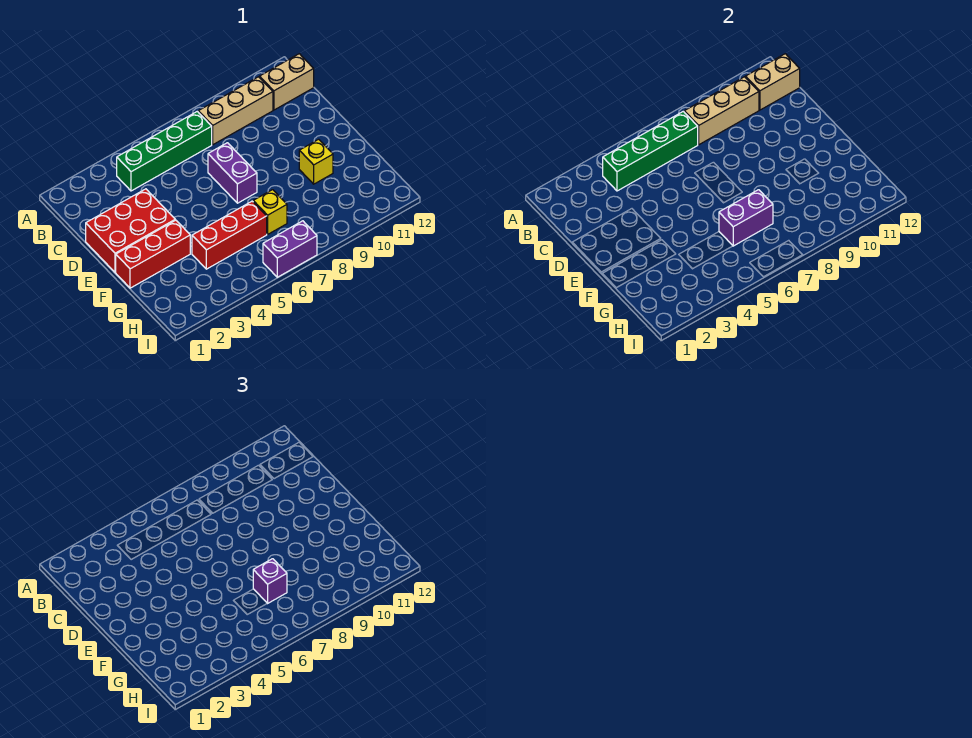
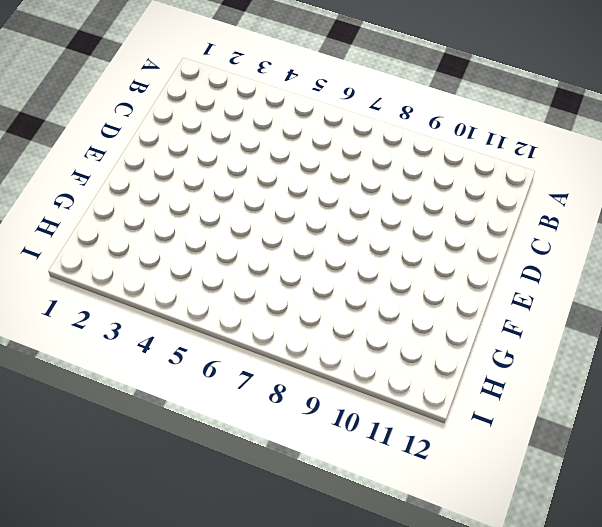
none -> green brick B4:B7 level 1
none -> tan brick B8:B10 level 1
none -> tan brick B11:B12 level 1

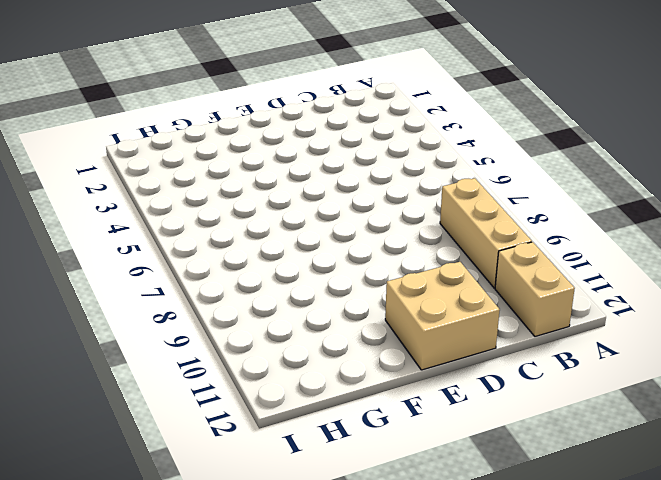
tan brick D11:E12 level 1 -> none
none -> green brick B4:B7 level 1
none -> red brick D1:E3 level 1
none -> purple brick D7:E7 level 1

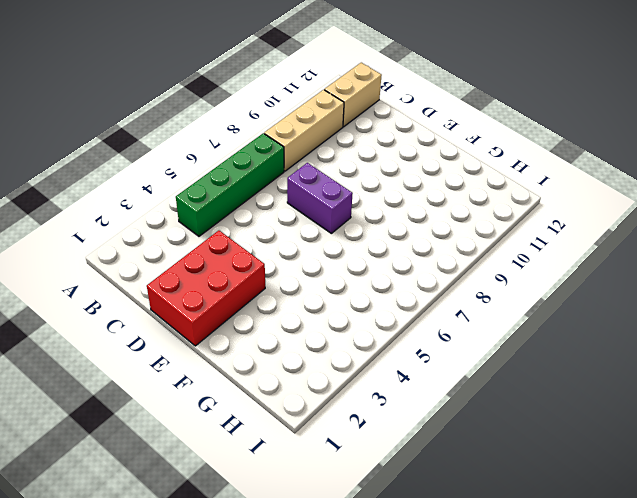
none -> red brick F1:F3 level 1
none -> yellow brick F10 level 1
none -> red brick G4:G6 level 1

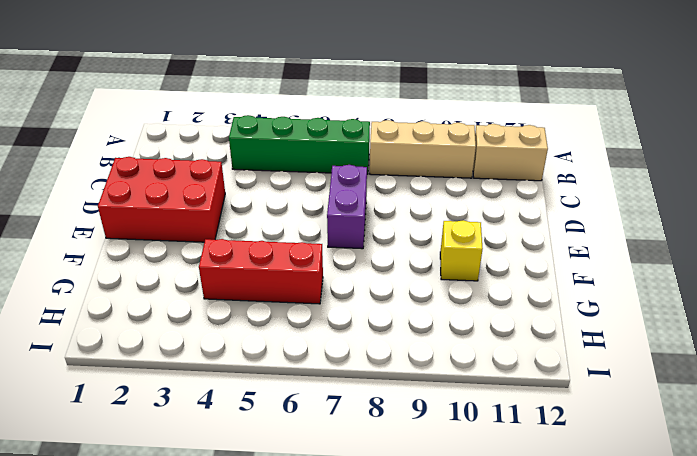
none -> red brick F1:F3 level 1
none -> yellow brick G7 level 1
none -> purple brick I6:I7 level 1

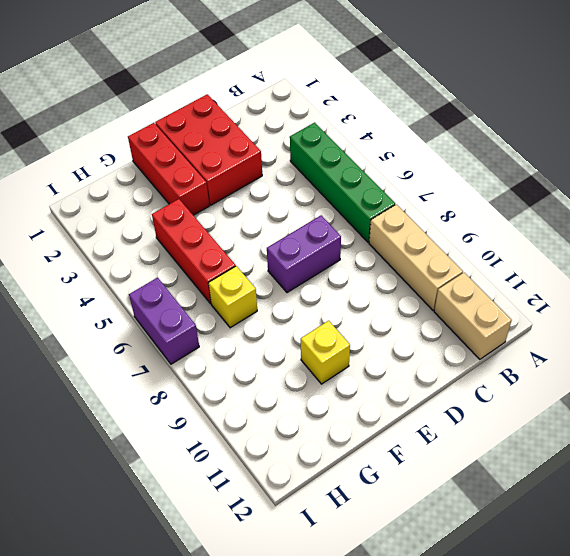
none -> green brick B4:B7 level 2
none -> tan brick B8:B10 level 2
none -> tan brick B11:B12 level 2

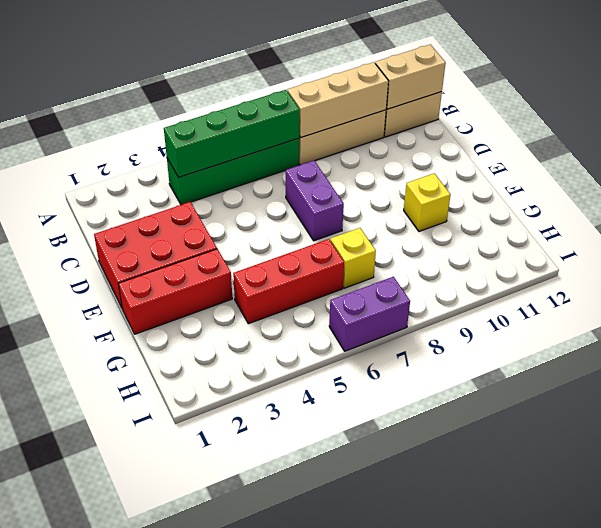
none -> purple brick G6:G7 level 2
none -> purple brick G7 level 3

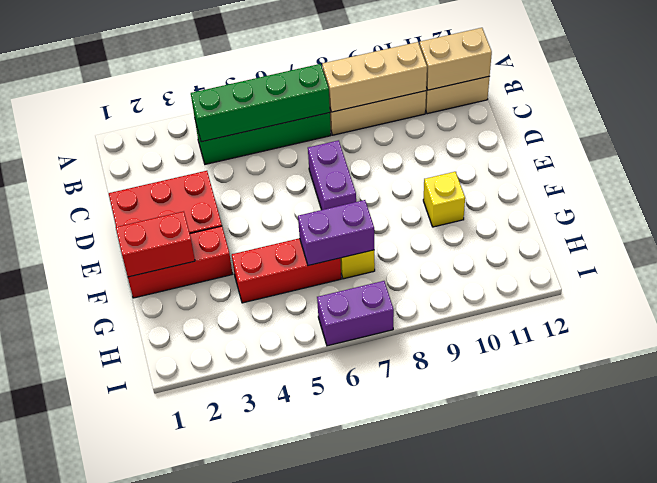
red brick F1:F2 level 2 -> none
none -> purple brick G7 level 3

